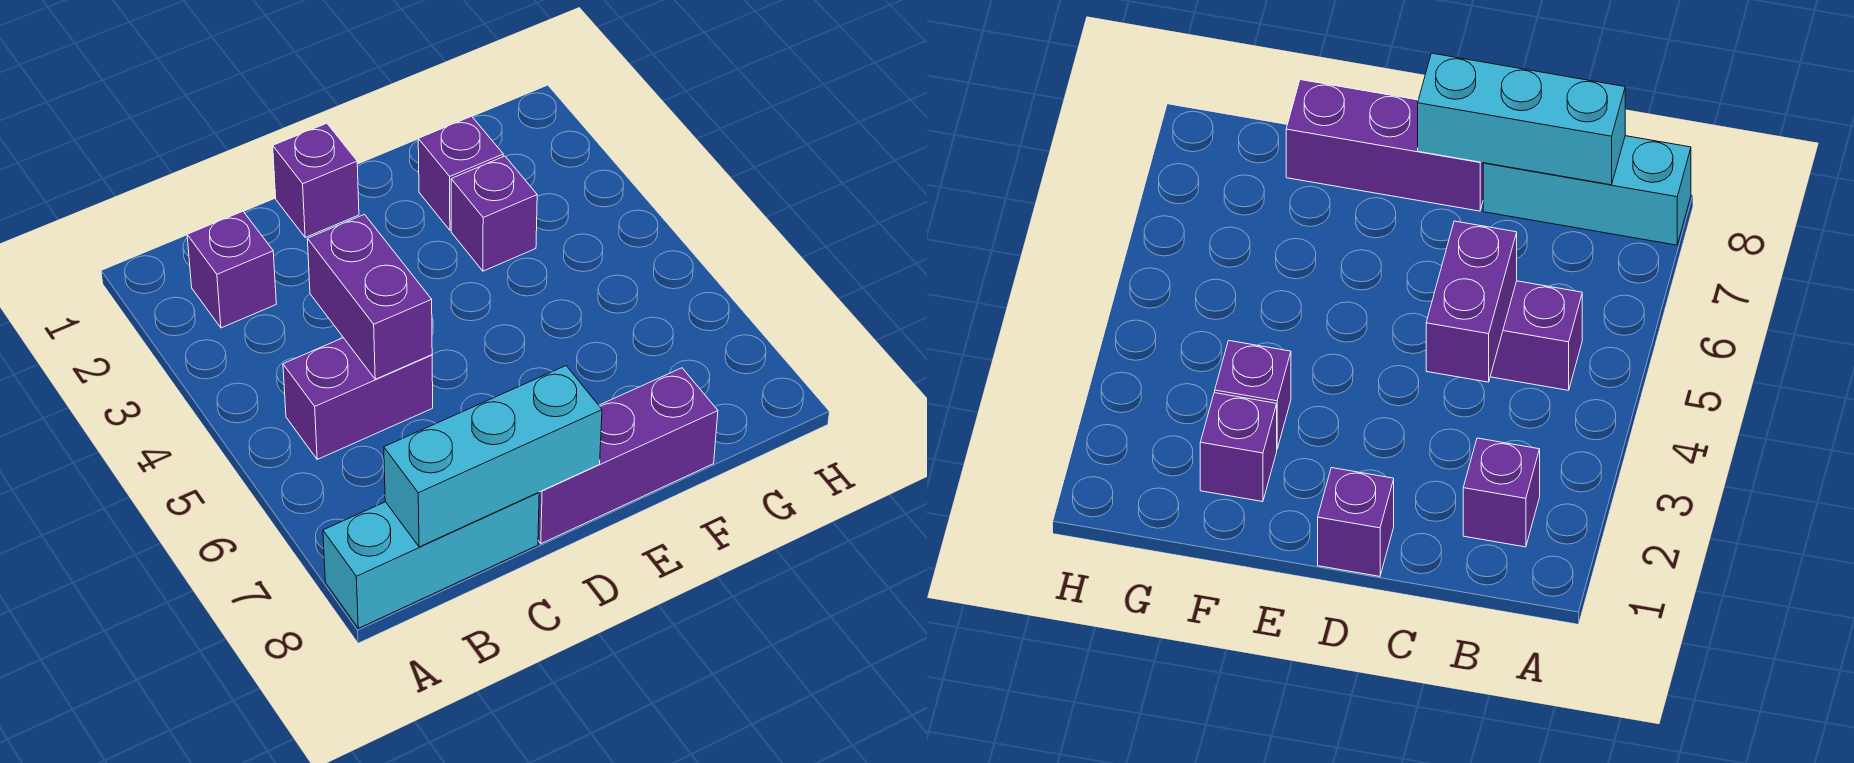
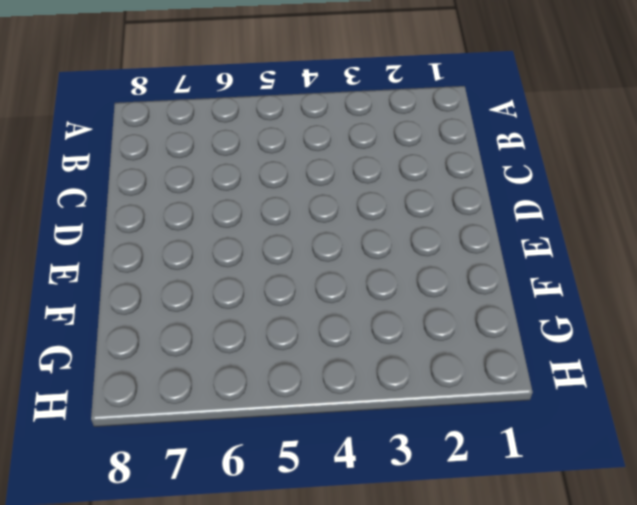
none -> cyan brick A8:C8 level 1
none -> purple brick B2 level 1

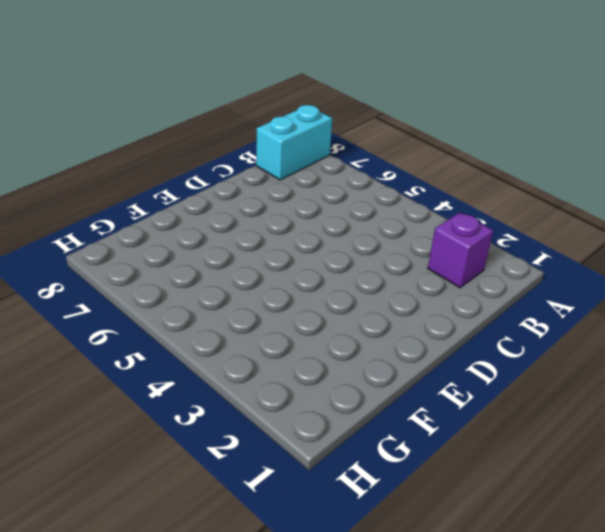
cyan brick A8:B8 level 1 -> cyan brick A8:C8 level 1
none -> purple brick B5:C5 level 1
none -> purple brick D1 level 1

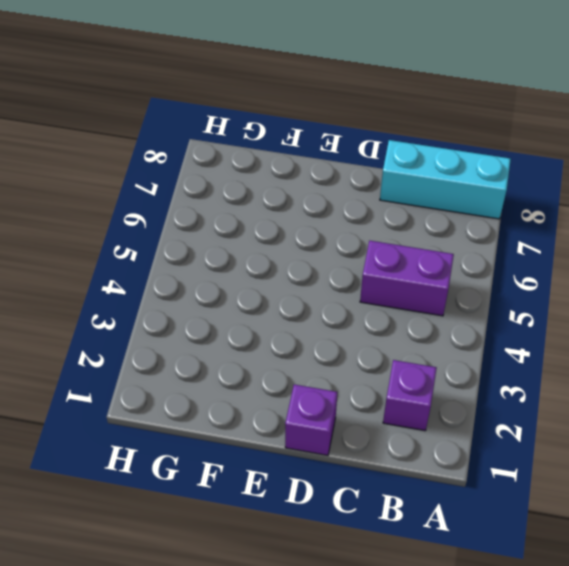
none -> purple brick D8:F8 level 1
none -> purple brick F2 level 1

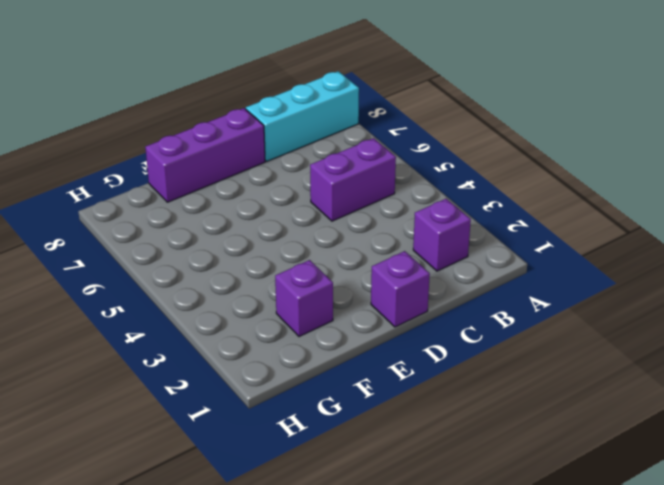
none -> purple brick F3 level 1
none -> cyan brick B8:D8 level 2

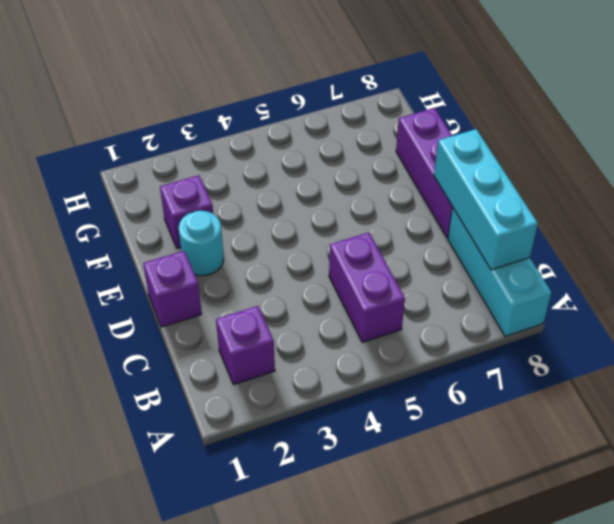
cyan round brick E2 level 1 -> none
none -> purple brick F3 level 1
none -> purple brick C4:C5 level 2

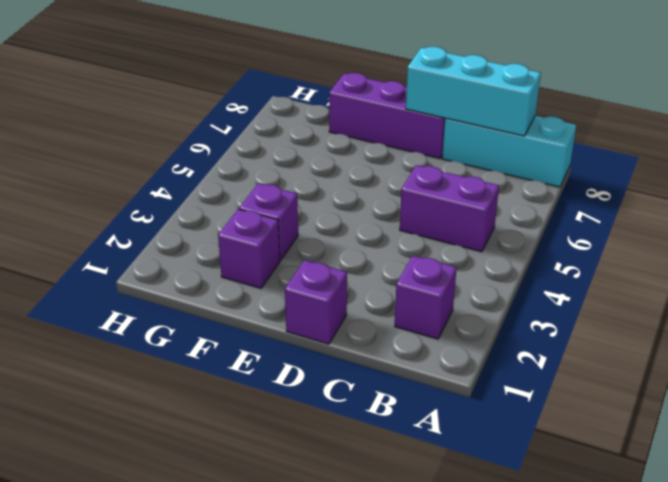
none -> purple brick C4:C5 level 2

